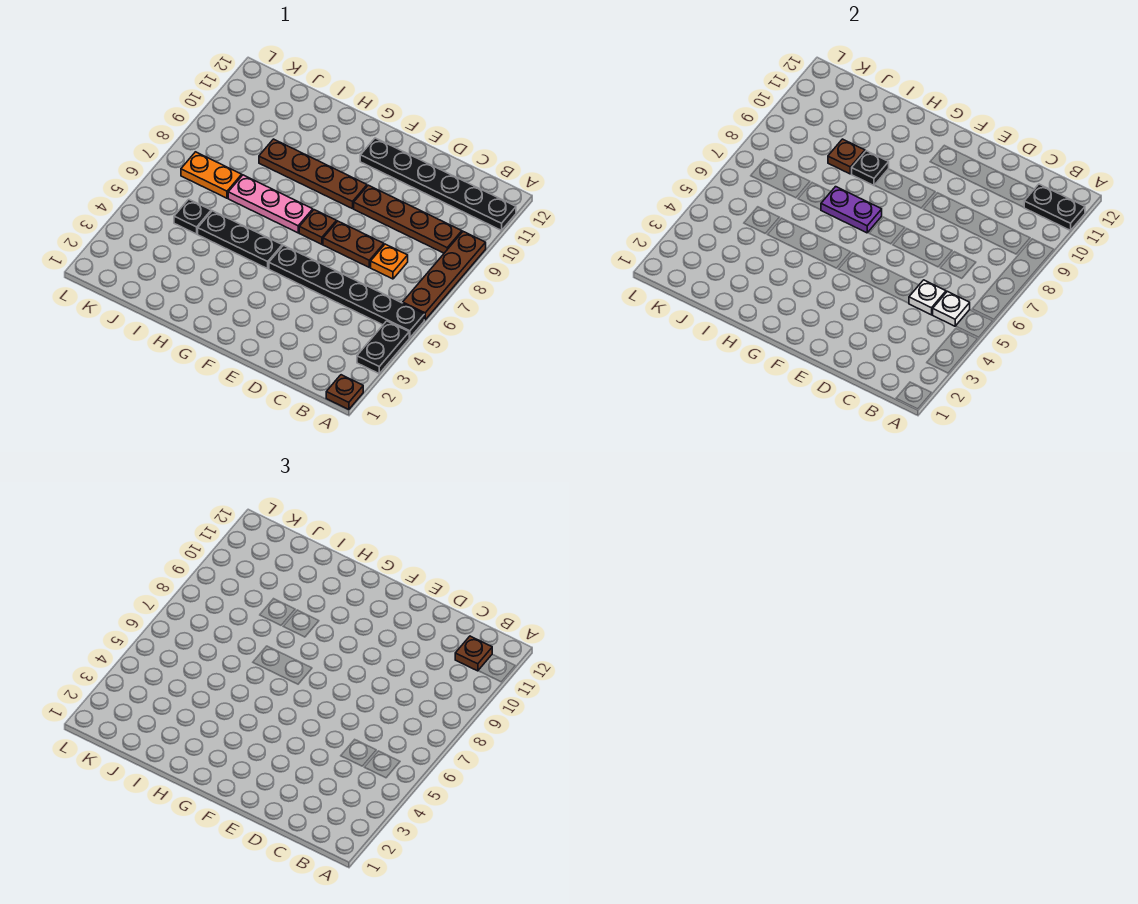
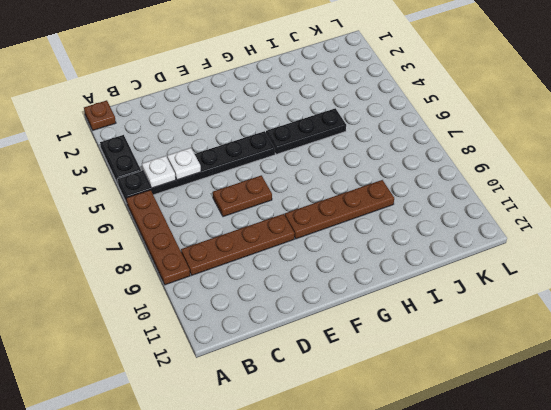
none -> black plate A11:F11 level 1
none -> orange plate C7 level 1
none -> brown plate F7 level 1

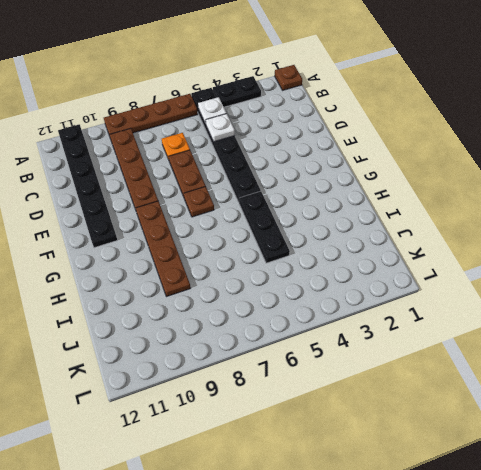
none -> pink plate G7:I7 level 1
none -> black plate J5 level 1
none -> orange plate J7:K7 level 1

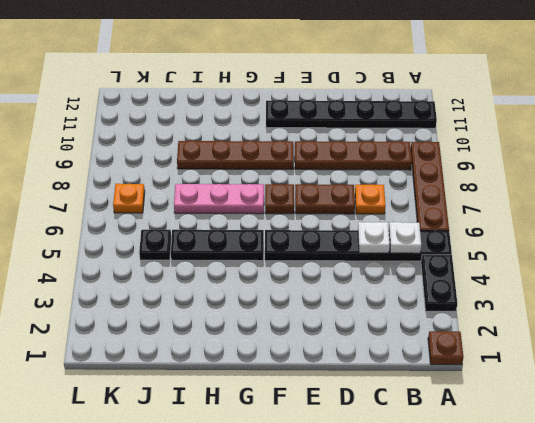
orange plate K7 level 1 -> orange plate J7:K7 level 1
none -> black plate A11:B11 level 2
none -> purple plate G7:H7 level 2
none -> black plate H9 level 2

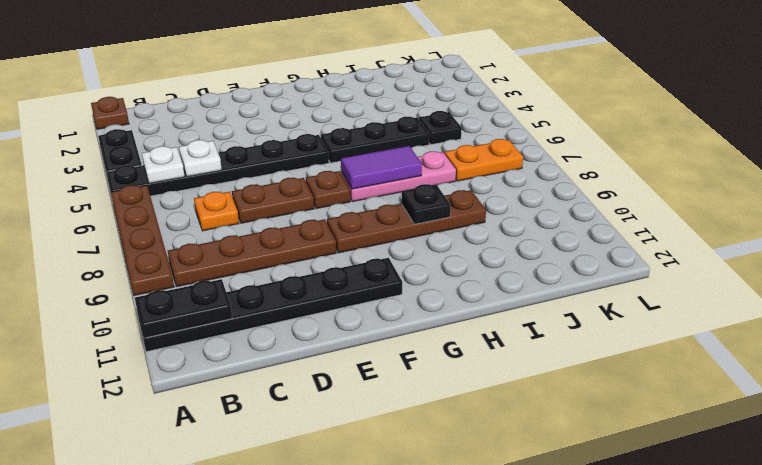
purple tile G7:H7 level 2 -> purple plate G7:H7 level 2
none -> brown plate I9 level 2
none -> brown plate B11 level 3

